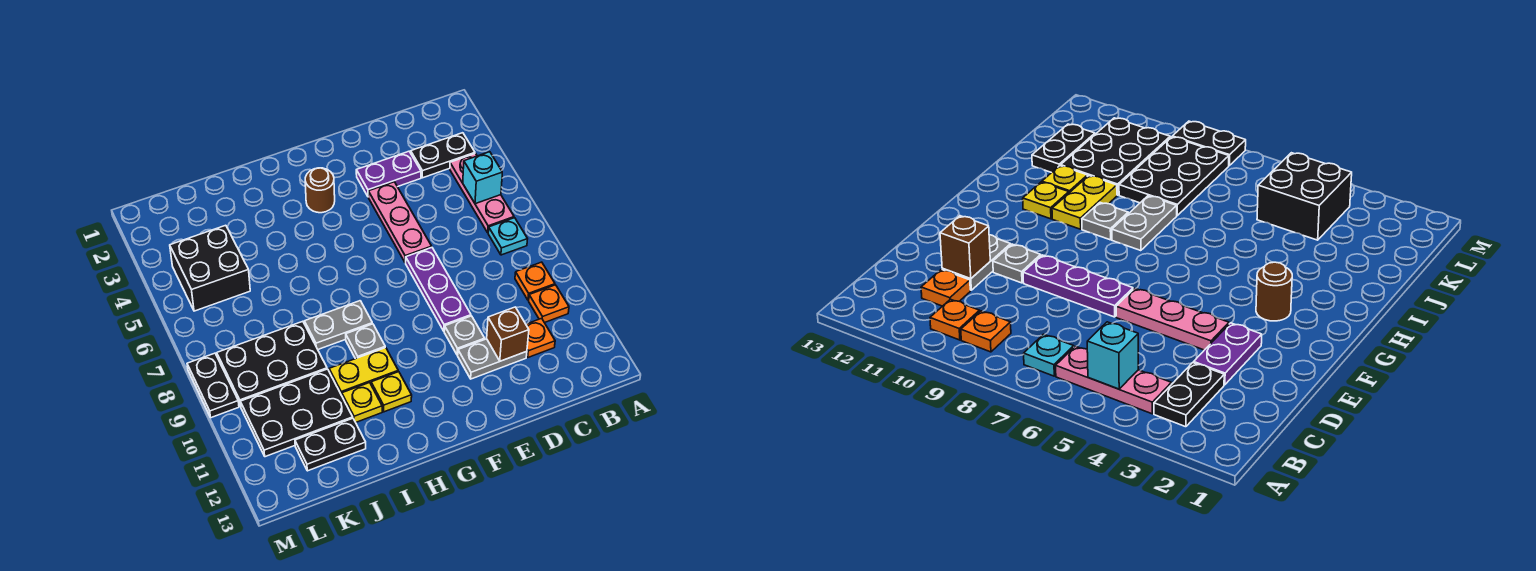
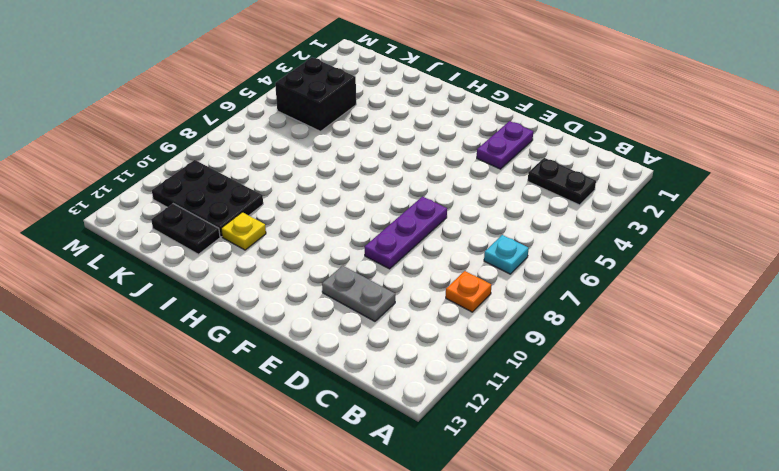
purple plate E2:E3 level 1 -> purple plate D3:E3 level 1
none -> pink plate B4:B6 level 1
none -> orange plate B10 level 1
none -> orange plate C11 level 1

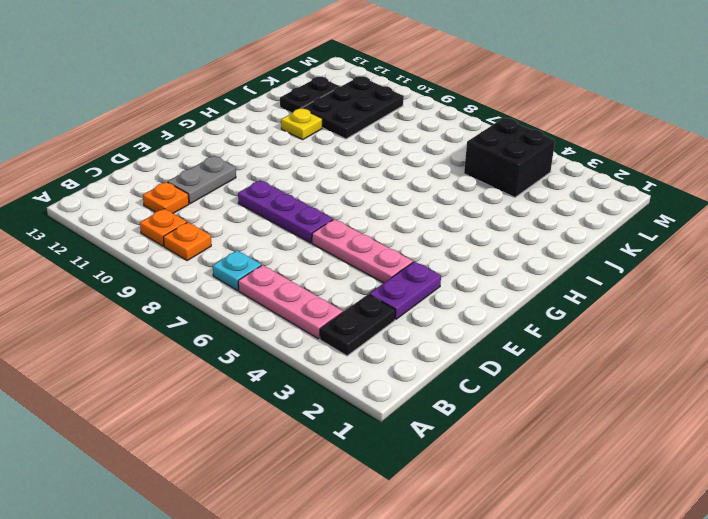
none -> grey plate E10 level 1
none -> brown round brick G3 level 1
none -> grey plate H8:I8 level 1

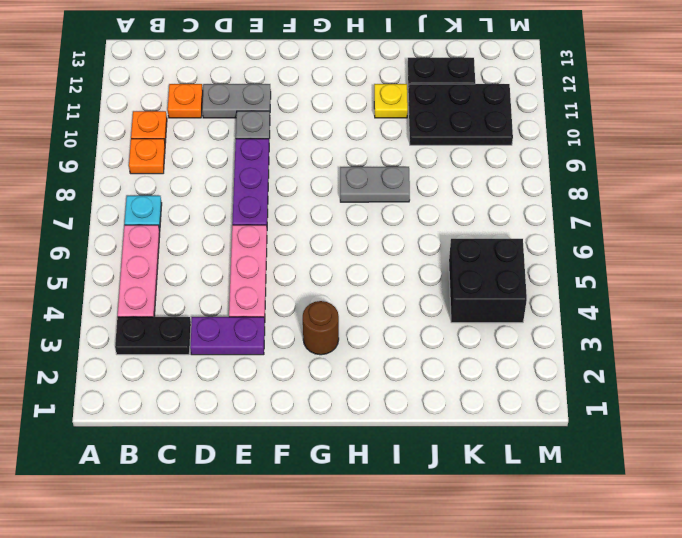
none -> grey plate H9 level 1
none -> yellow plate H10:I10 level 1
none -> yellow plate H11 level 1

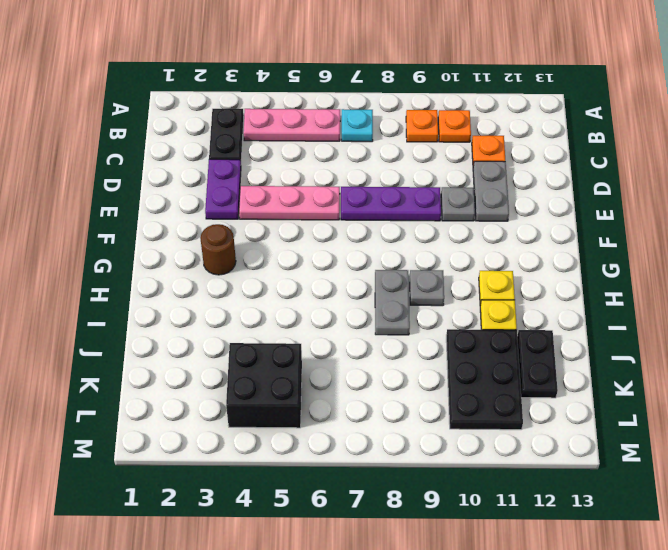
none -> yellow plate H10:I10 level 1
none -> black plate J8:L9 level 1
none -> black plate M8:M9 level 1

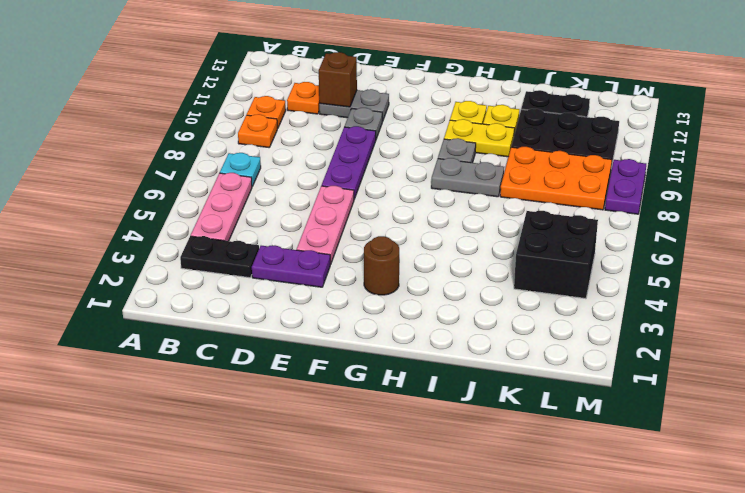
orange plate J8:L9 level 1 -> black plate J8:L9 level 1
purple plate M8:M9 level 1 -> black plate M8:M9 level 1
none -> cyan brick B5 level 2

